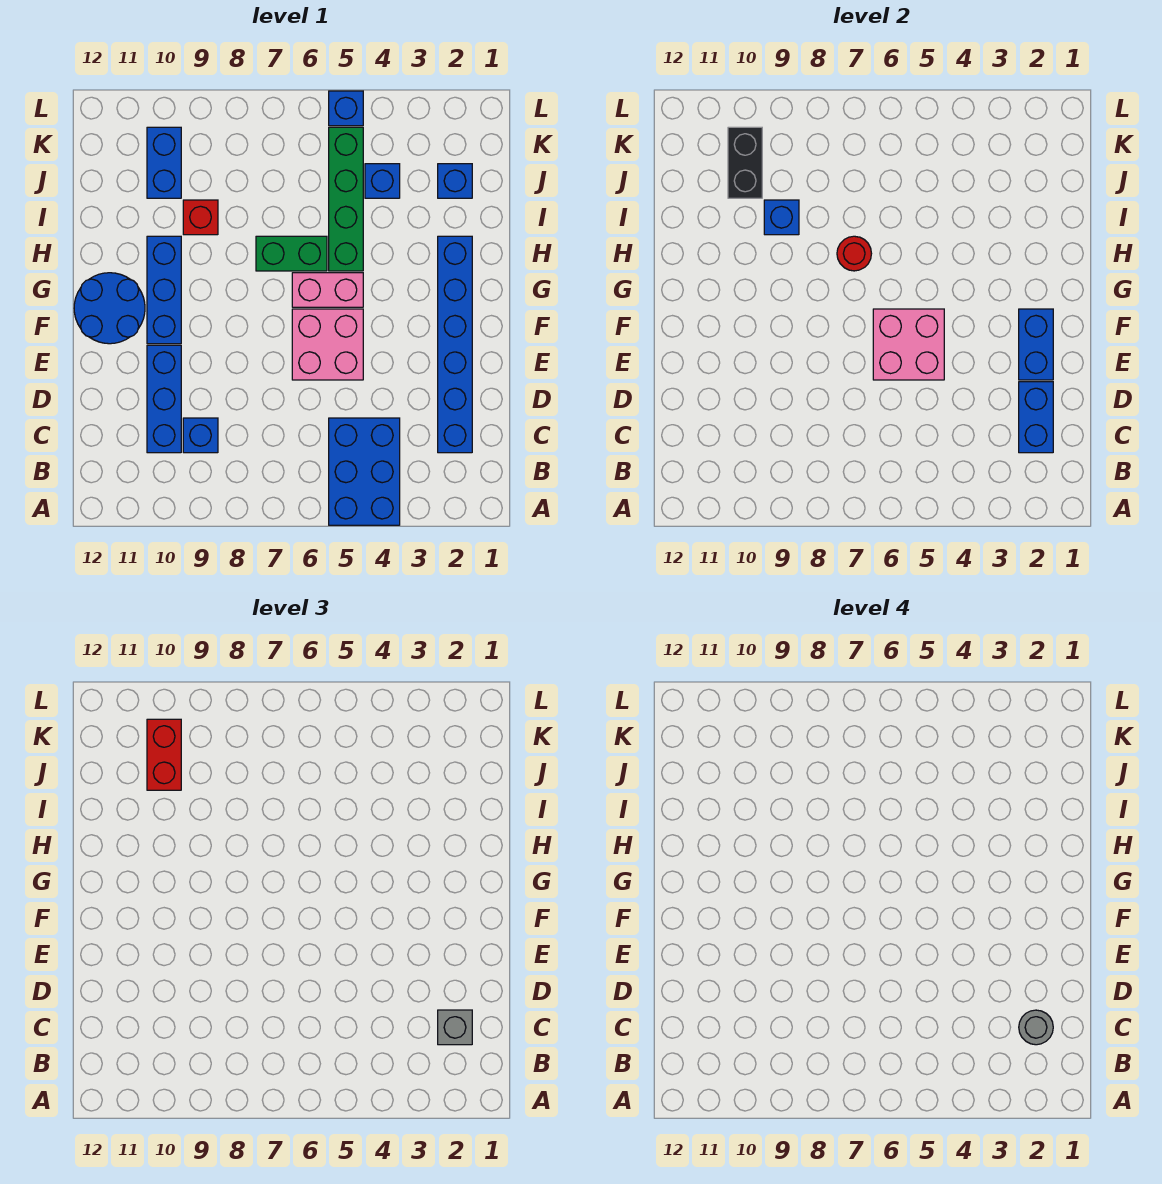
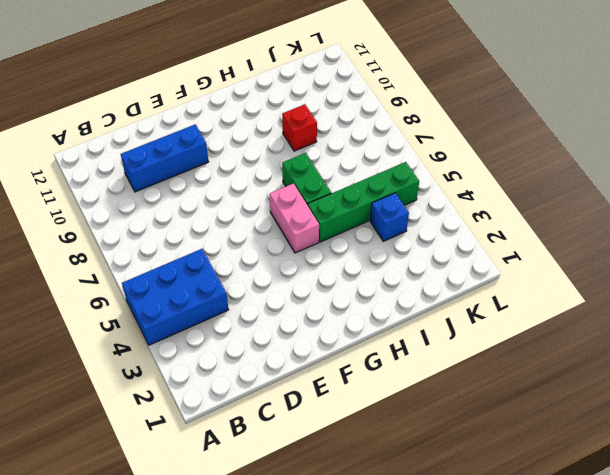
none -> blue brick C2:H2 level 1
none -> blue brick C9 level 1
none -> pink brick E5:F6 level 1

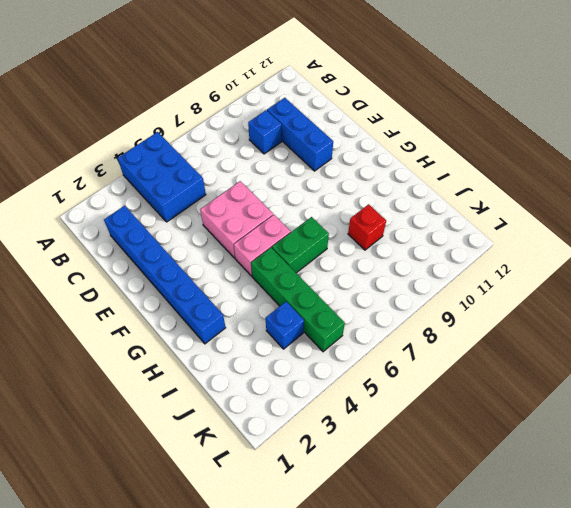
none -> blue brick F10:H10 level 1
none -> blue round brick F11:G12 level 1
none -> blue brick J2 level 1

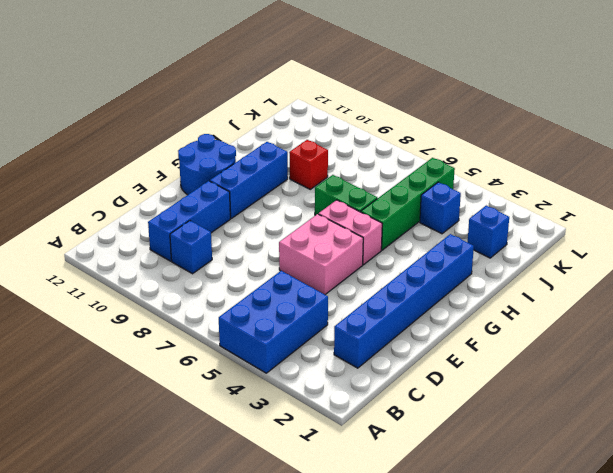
none -> blue brick J10:K10 level 1
none -> blue brick L5 level 1
none -> blue brick C2:D2 level 2

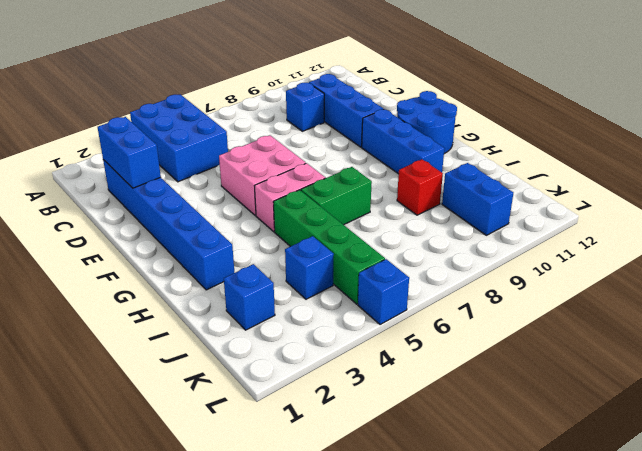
none -> blue brick E2:F2 level 2
none -> pink brick E5:F6 level 2
none -> red round brick H7 level 2

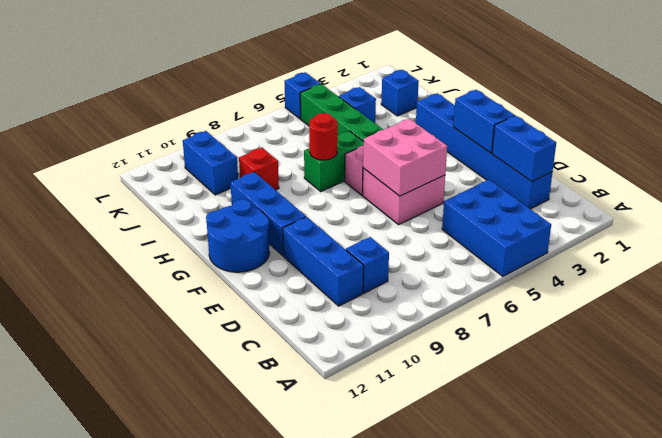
none -> blue brick I9 level 2
none -> black brick J10:K10 level 2
none -> grey brick C2 level 3

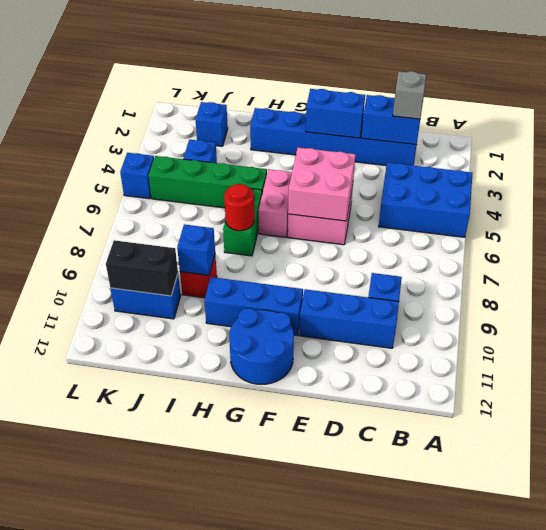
none -> red brick J10:K10 level 3
none -> grey round brick C2 level 4

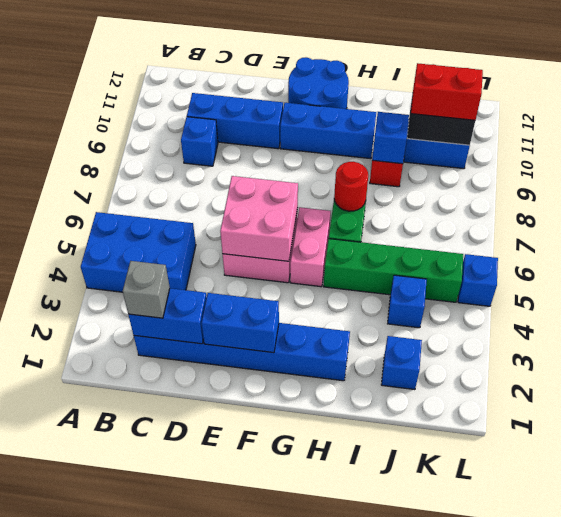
none -> grey round brick C2 level 4

